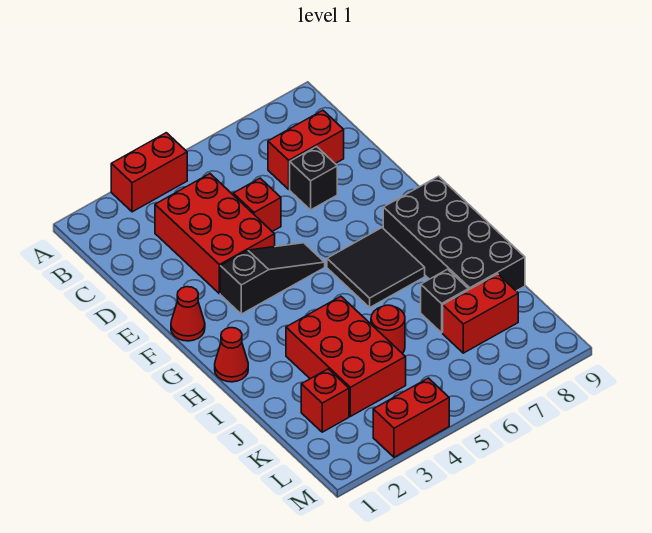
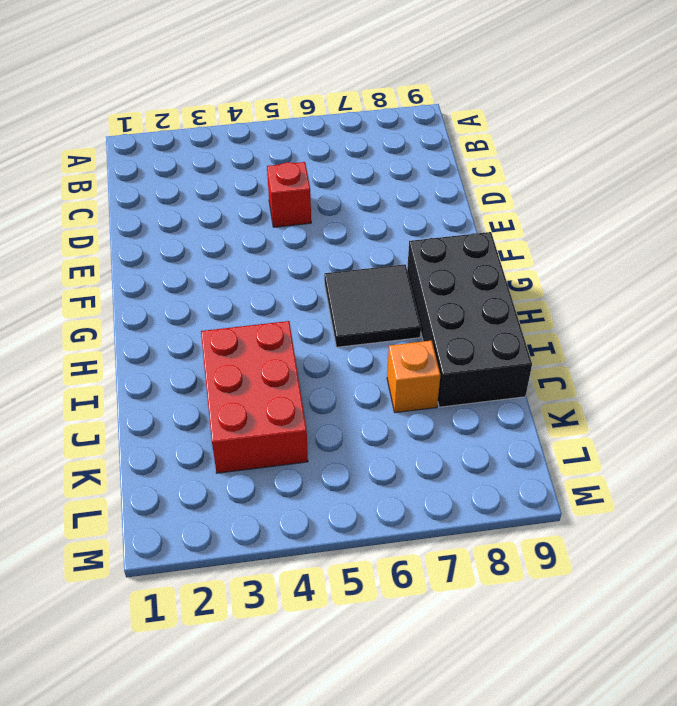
orange brick J7 level 1 -> black brick J7 level 1
none -> red brick A3:A4 level 1
none -> red brick C3:E4 level 1
none -> red brick C7:C8 level 1

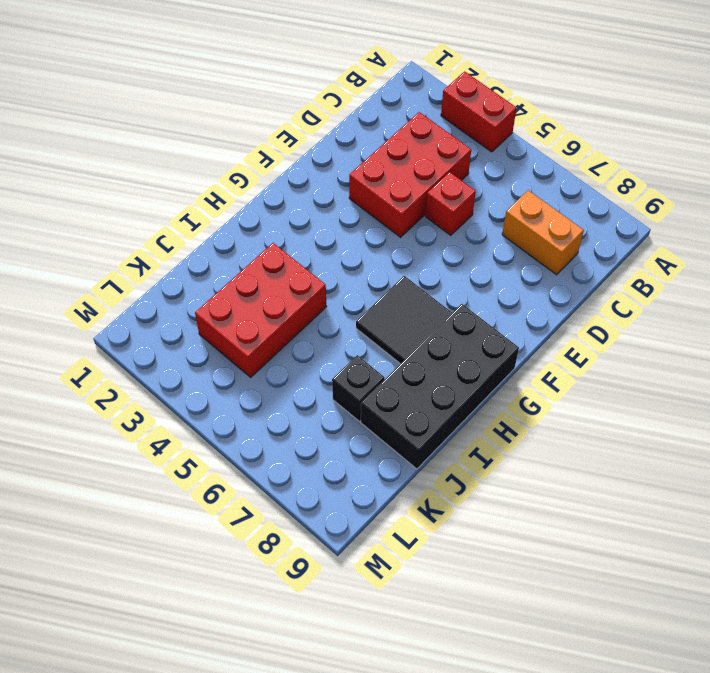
orange brick C7:C8 level 1 -> red brick C7:C8 level 1
none -> black brick D7 level 1
none -> red cone F1 level 1
none -> black slope F3:F5 level 1 top 3

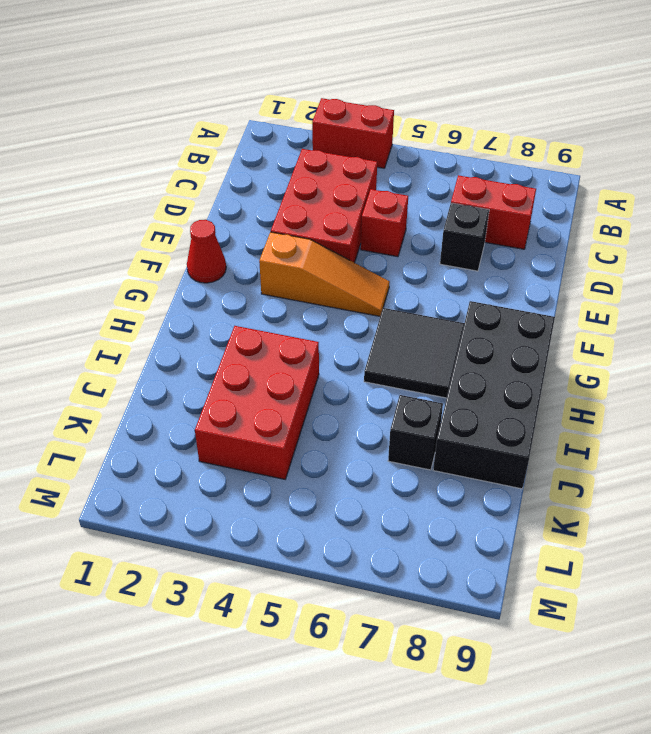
orange slope F3:F5 level 1 top 3 -> black slope F3:F5 level 1 top 3
none -> red cone H1 level 1
none -> red round brick J5 level 1
none -> red brick K2 level 1

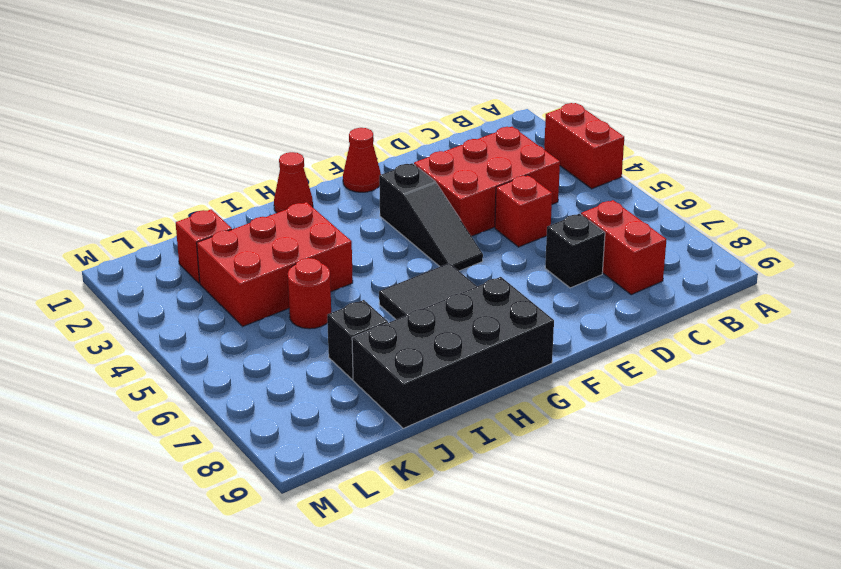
none -> red brick K7:K8 level 1
none -> red brick M3:M4 level 1

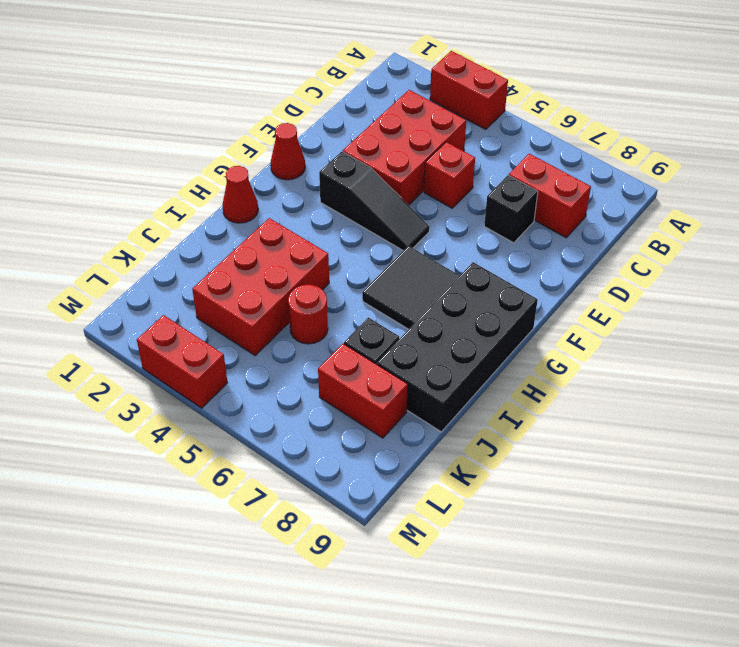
none -> red brick K2 level 1

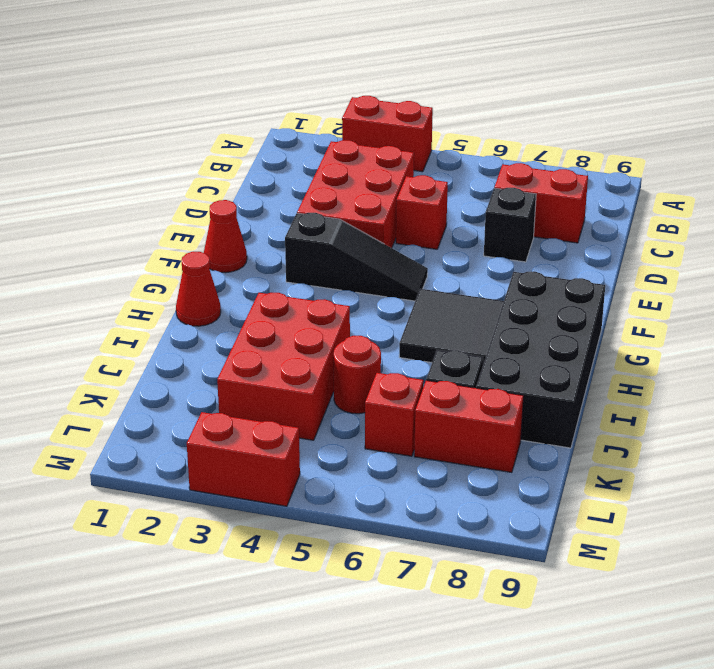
red brick K6 level 1 -> red brick K2 level 1

